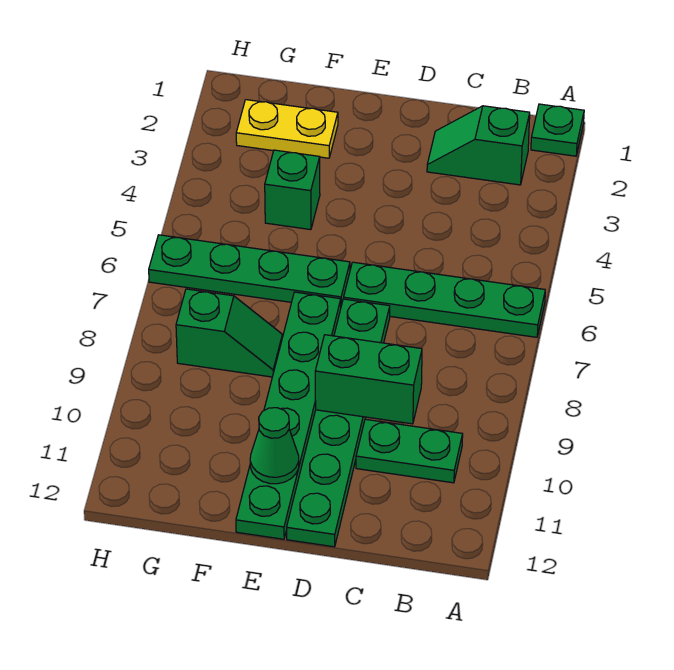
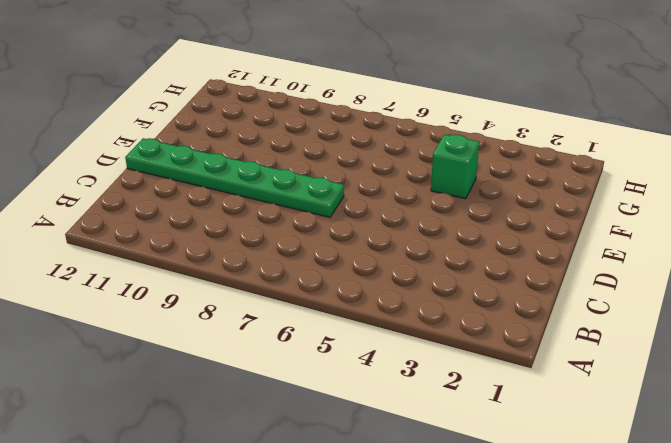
none -> green plate A1 level 1
none -> green plate A6:D6 level 1
none -> green slope B2:C2 level 1 top B

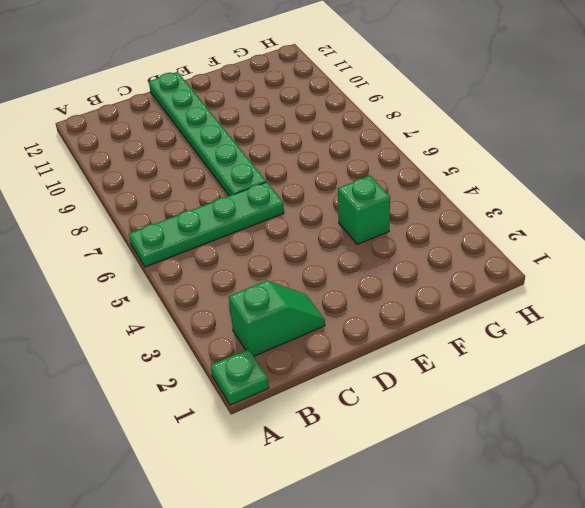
none -> green plate B10:C10 level 1
none -> green plate E6:H6 level 1
none -> green plate E7:E12 level 1

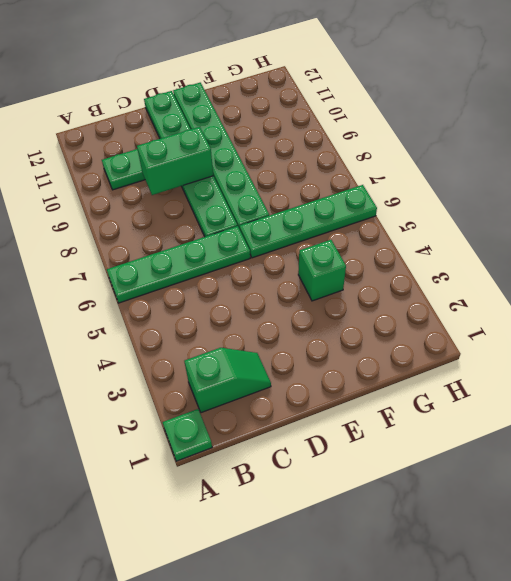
none -> yellow plate F2:G2 level 1
none -> green slope F8:G8 level 1 top G
none -> green cone E11 level 2

